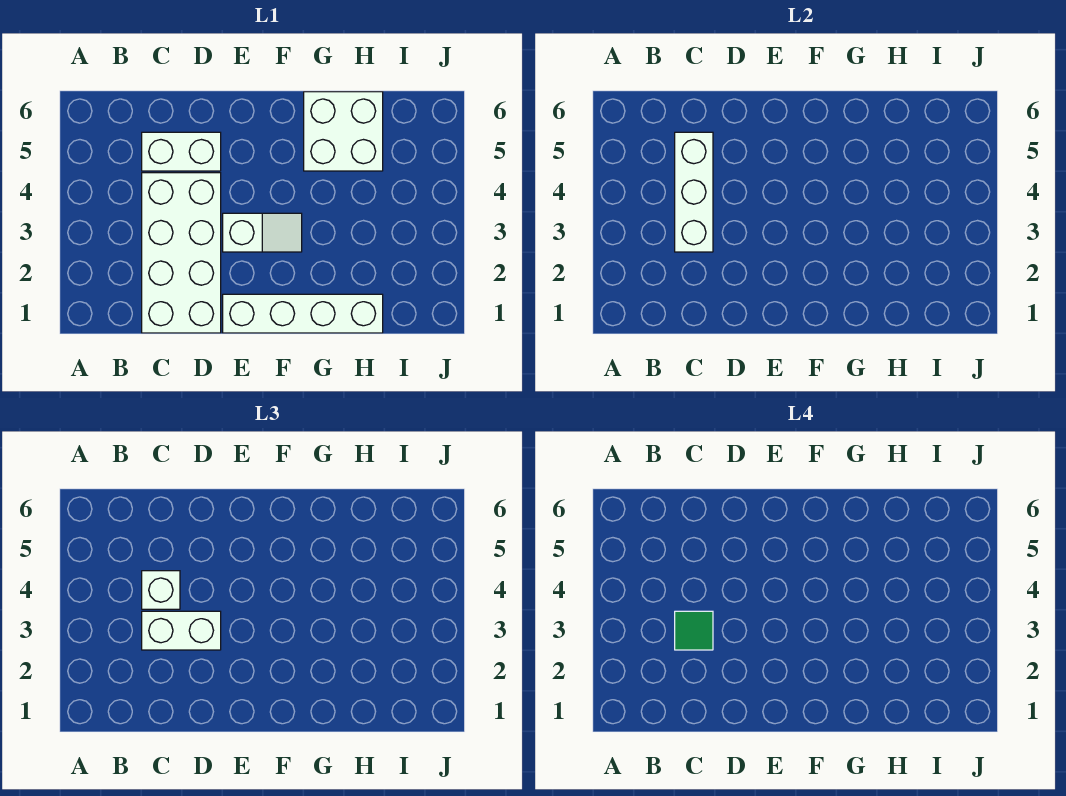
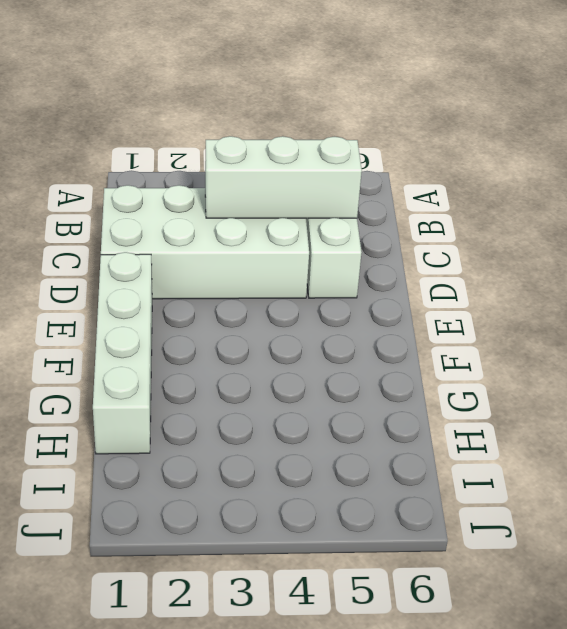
none -> white slope E3:F3 level 1 top E
none -> white brick G5:H6 level 1

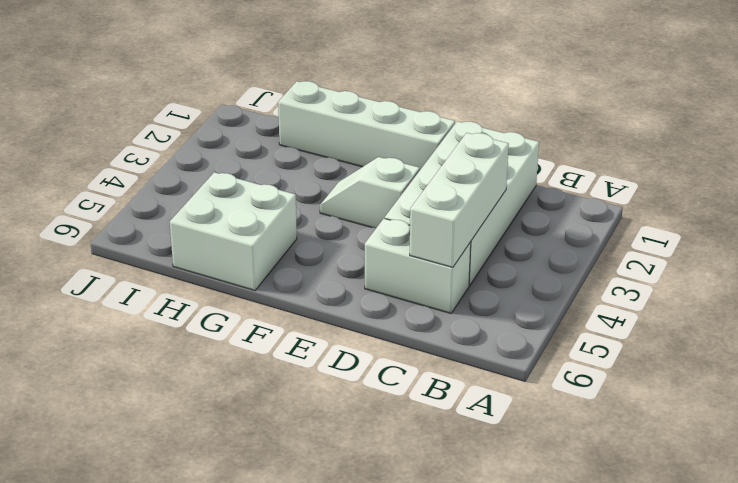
none -> white brick C3:D3 level 3
none -> white brick C4 level 3

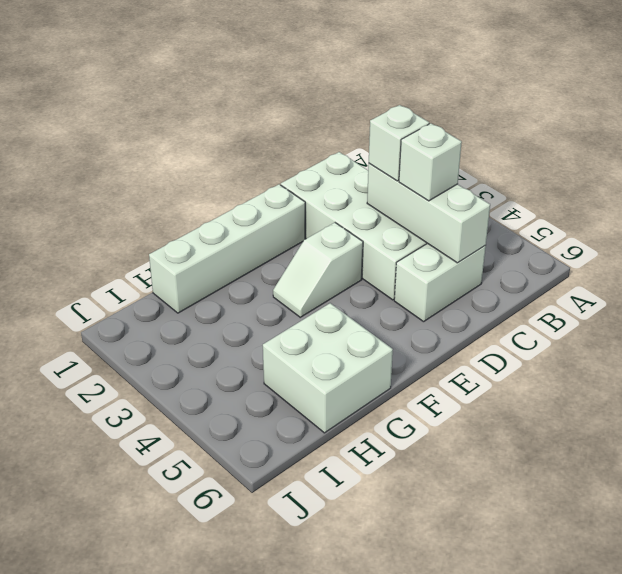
white brick C3 level 3 -> white brick C3:D3 level 3
none -> green tile C3 level 4

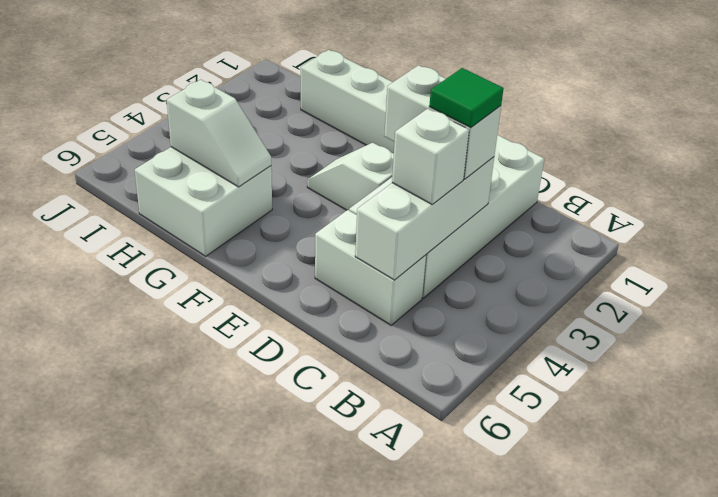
white slope G5:H5 level 2 top H -> none

